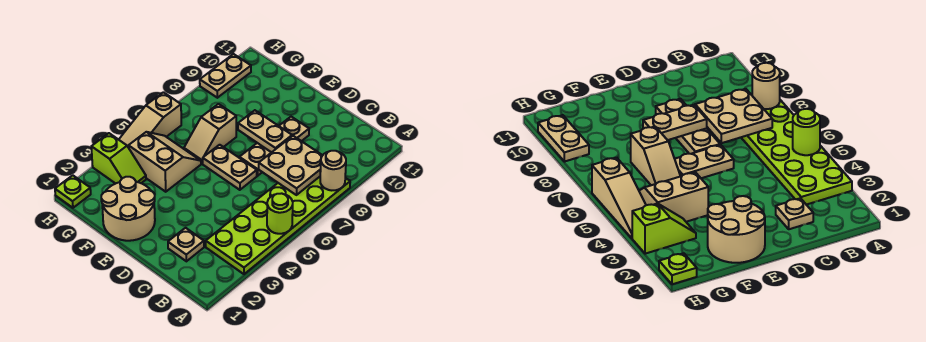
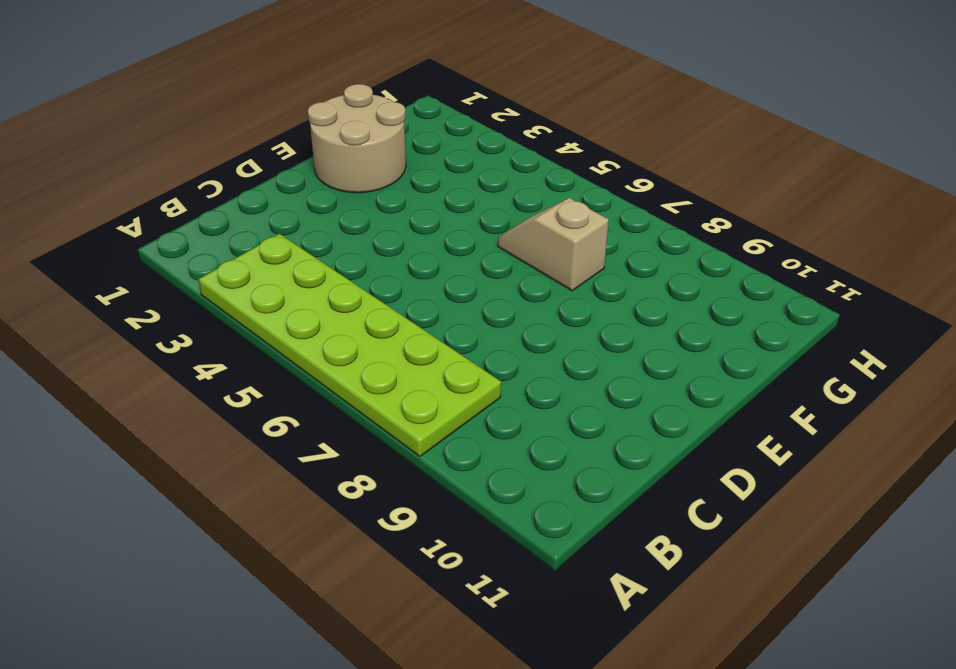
none -> tan plate C2 level 1
none -> tan plate D6:E6 level 1
none -> tan plate D7:D9 level 1

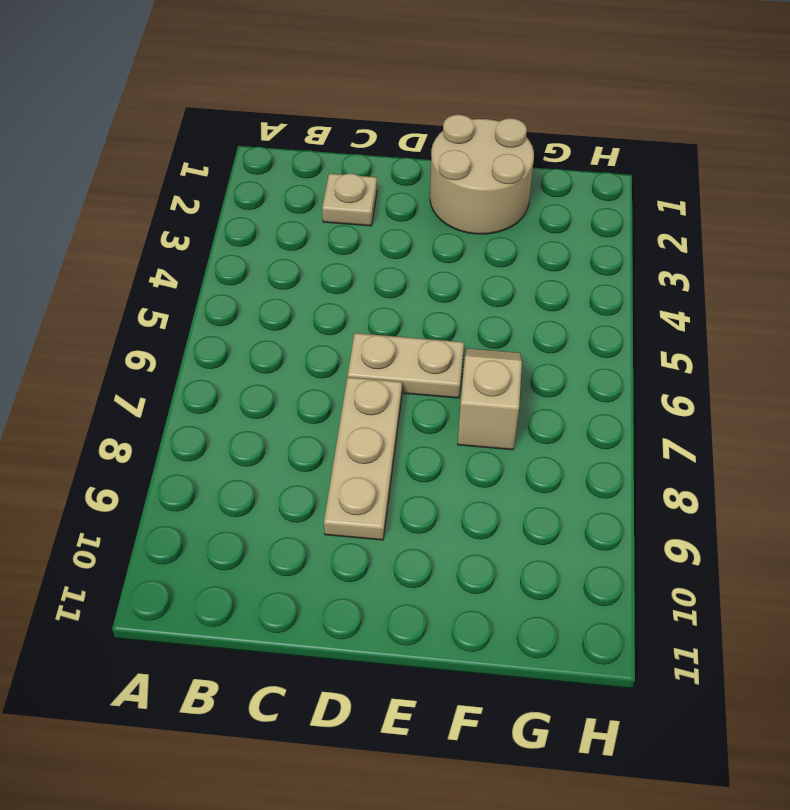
none -> lime plate A3:B8 level 1
none -> tan slope F4:G5 level 1 top 4
none -> lime slope G3:H3 level 1 top H

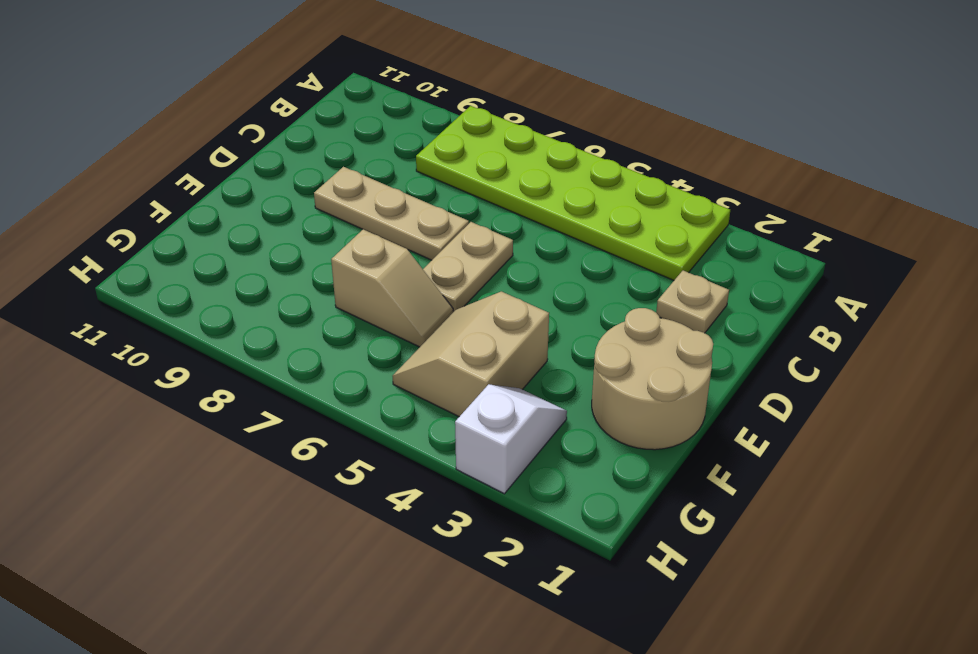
white slope G3:H3 level 1 top H -> lime slope G3:H3 level 1 top H
none -> lime plate H1 level 1
none -> tan slope H4:H6 level 1 top 6
none -> tan plate H9:H10 level 1

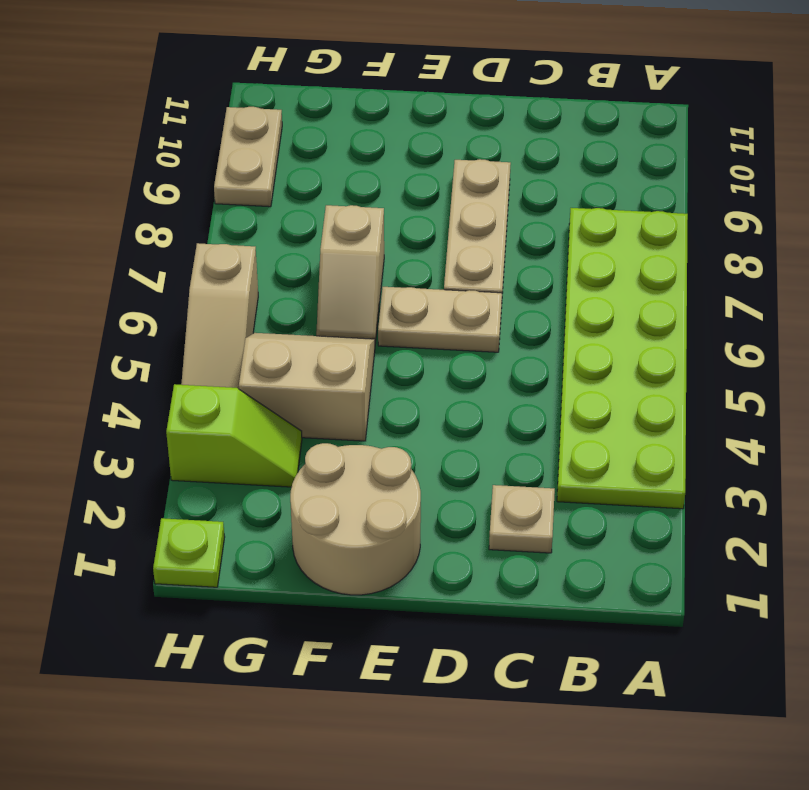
none -> lime round brick A5 level 2
none -> tan round brick A8 level 2
none -> tan plate B7:C8 level 2

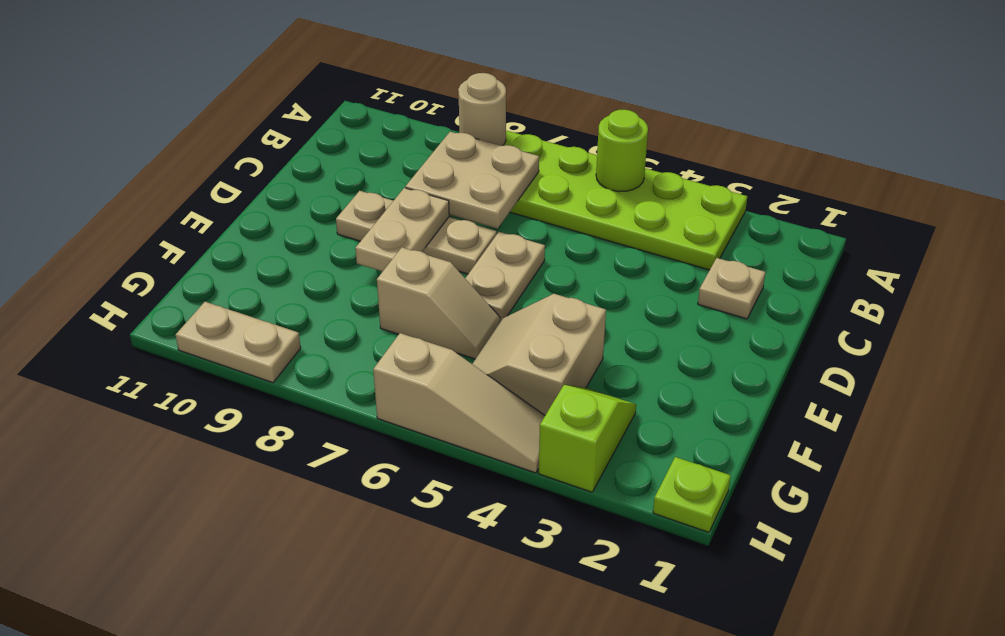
none -> tan round brick E1:F2 level 1

